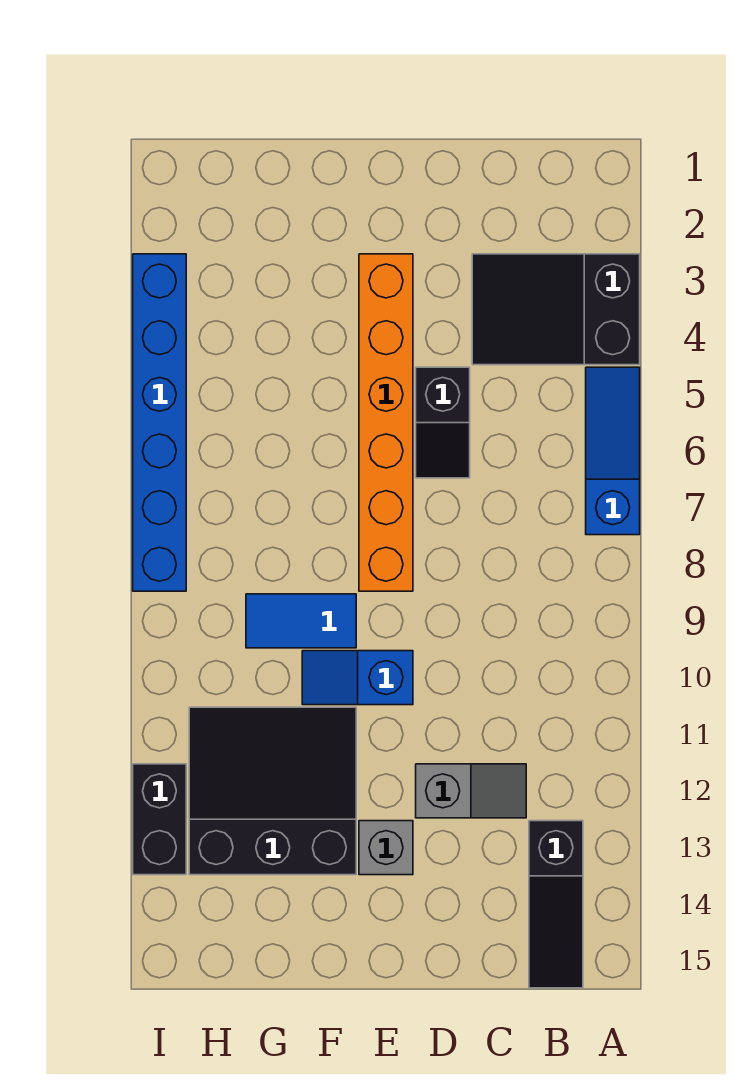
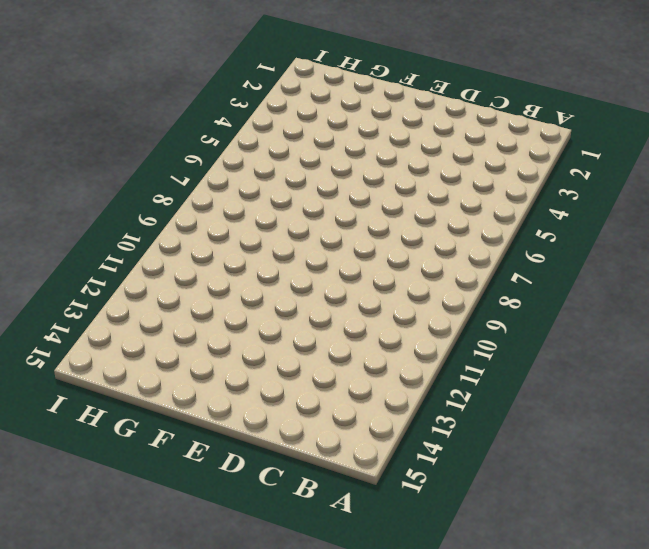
none -> black slope A3:C4 level 1 top A
none -> blue slope A5:A7 level 1 top 7
none -> black slope B13:B15 level 1 top 13

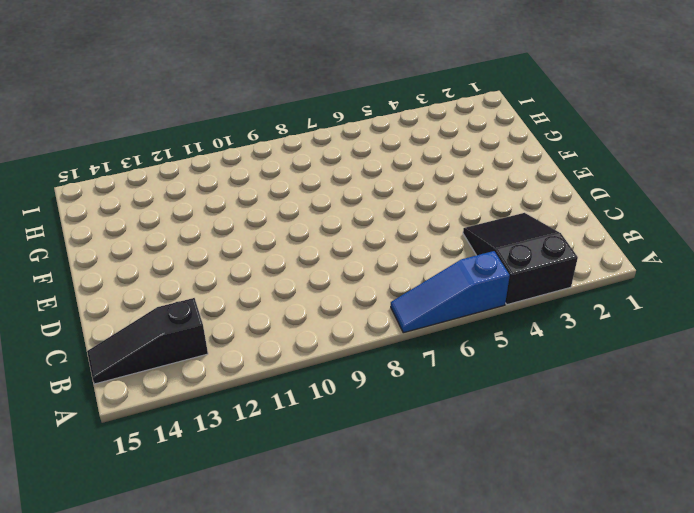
blue slope A5:A7 level 1 top 5 -> blue slope A5:A7 level 1 top 7
none -> grey slope C12:D12 level 1 top D
none -> black slope D5:D6 level 1 top 5
none -> orange brick E3:E8 level 1

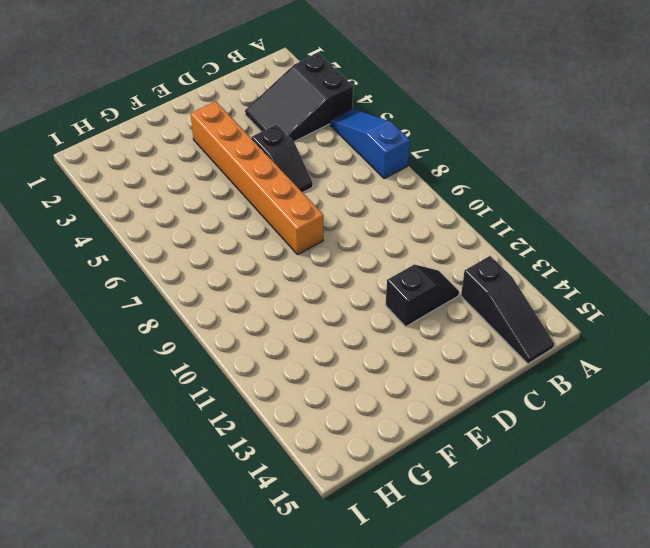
black slope C12:D12 level 1 top D -> grey slope C12:D12 level 1 top D
none -> blue slope E10:F10 level 1 top E
none -> grey brick E13 level 1
none -> blue tile F9:G9 level 1

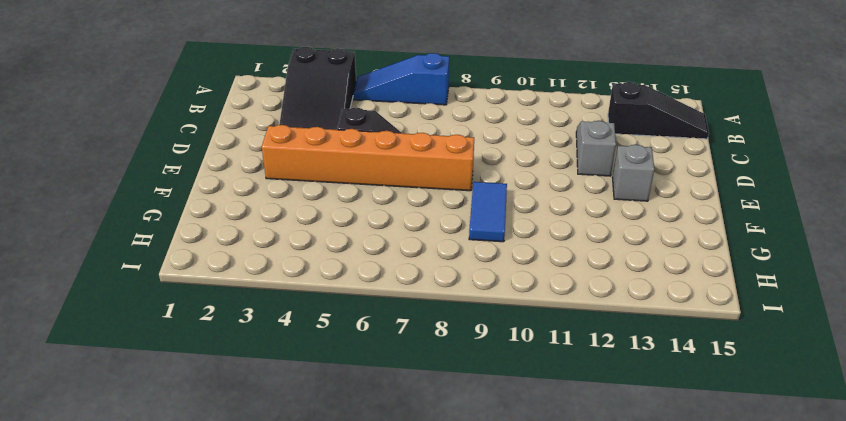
none -> blue slope E10:F10 level 1 top E
none -> black slope F11:H13 level 1 top 13
none -> blue brick I3:I8 level 1

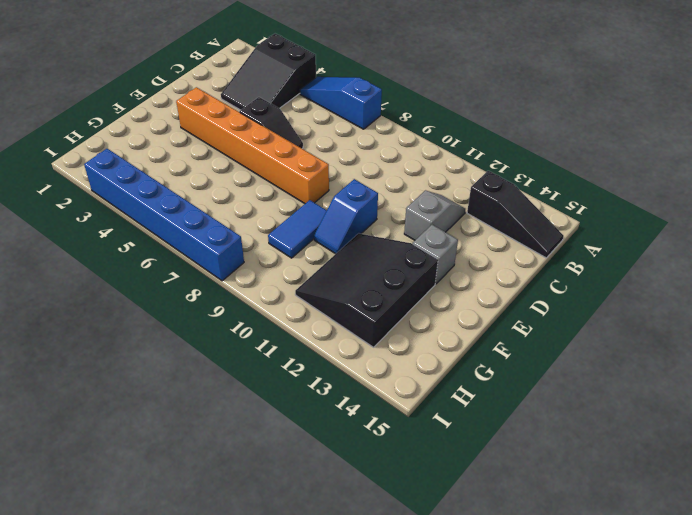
none -> black brick I12:I13 level 1

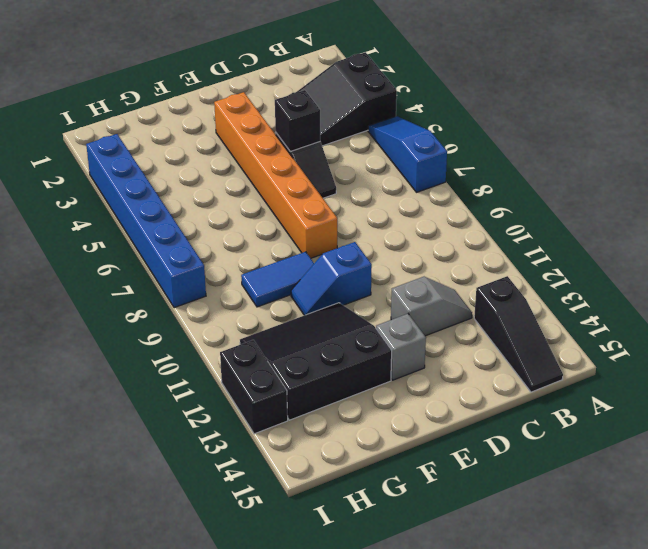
black brick D5 level 2 -> none

